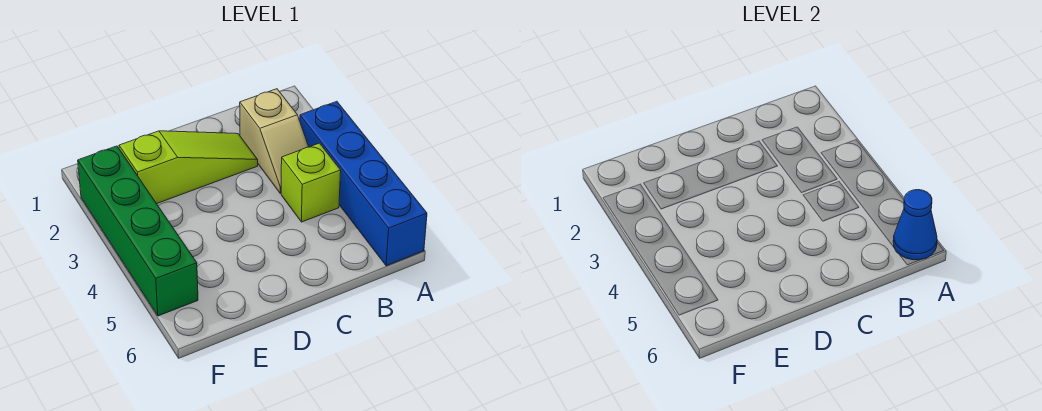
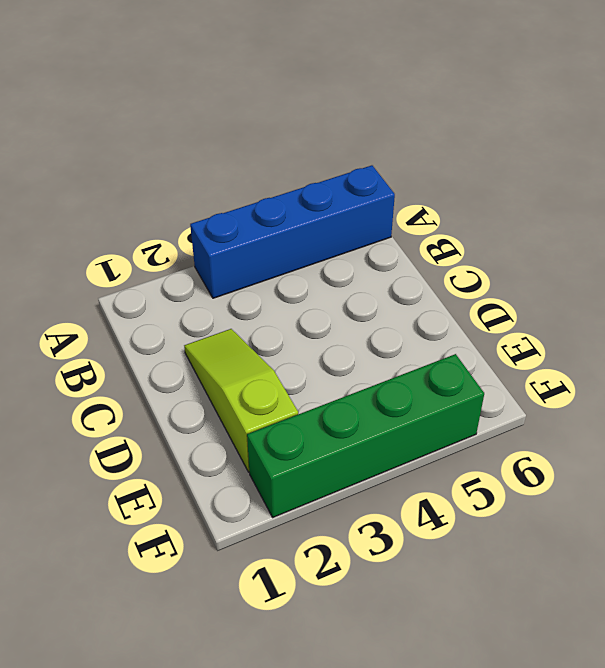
none -> tan slope B2:B3 level 1 top 2
none -> lime brick B4 level 1

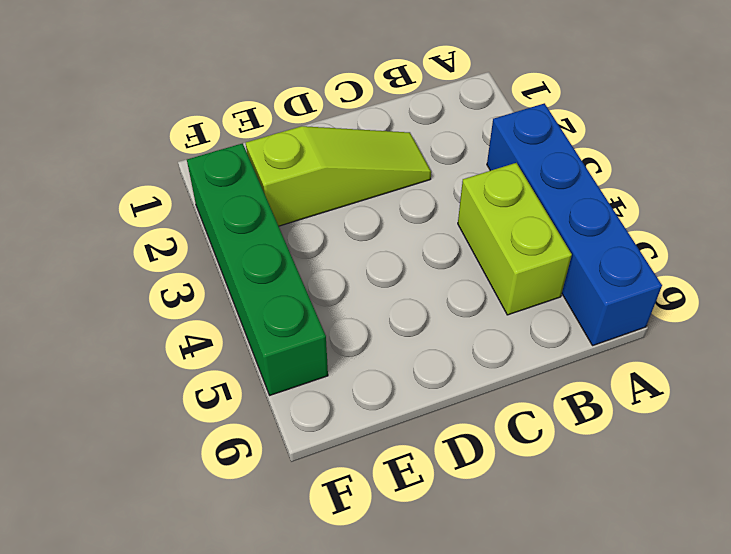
lime brick B4:B5 level 1 -> lime brick B4 level 1
none -> tan slope B2:B3 level 1 top 2
none -> blue cone A6 level 2

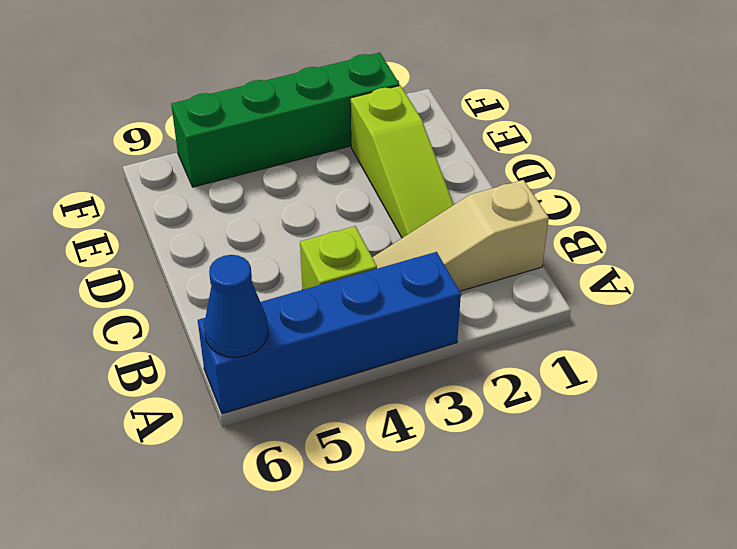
tan slope B1:B3 level 1 top 1 -> tan slope B2:B3 level 1 top 2

